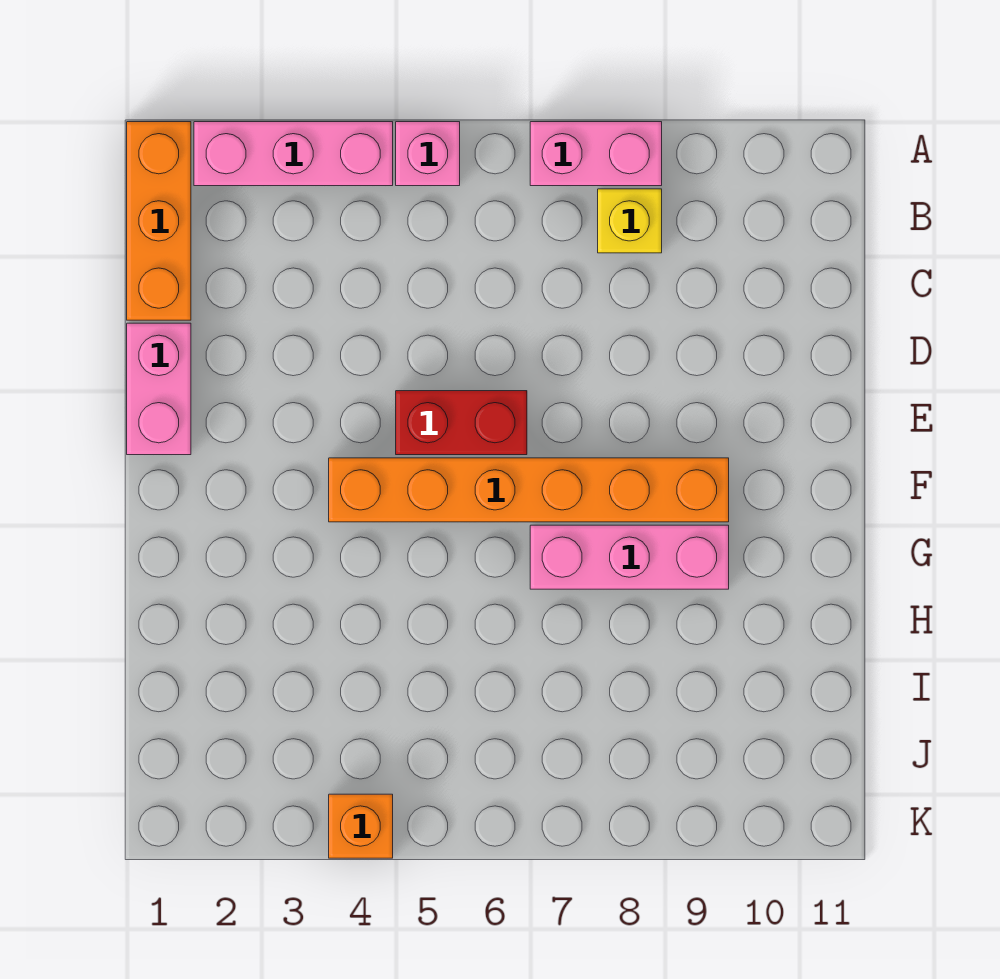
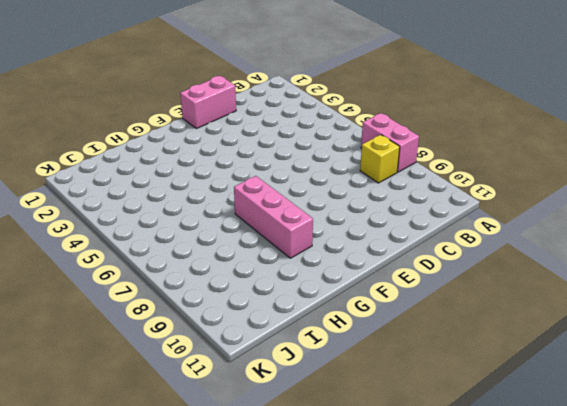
none -> orange brick A1:C1 level 1
none -> pink brick A2:A4 level 1

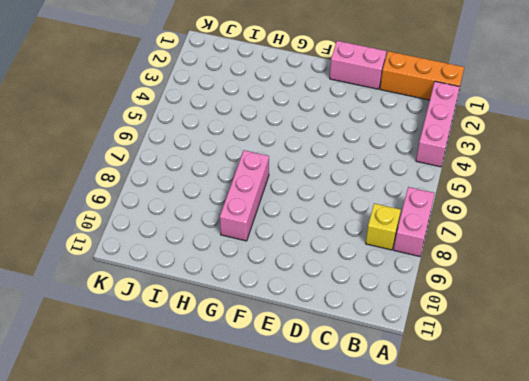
none -> pink brick A5 level 1
none -> red brick E5:E6 level 1

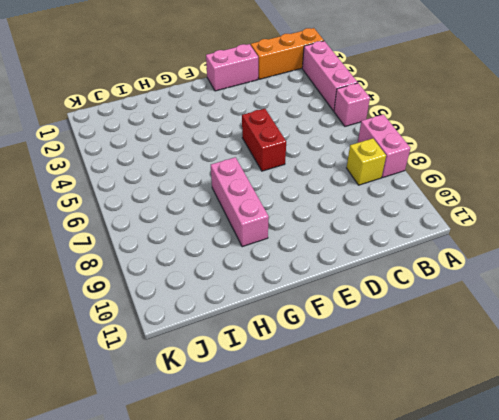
none -> orange brick F4:F9 level 1
none -> orange brick K4 level 1

